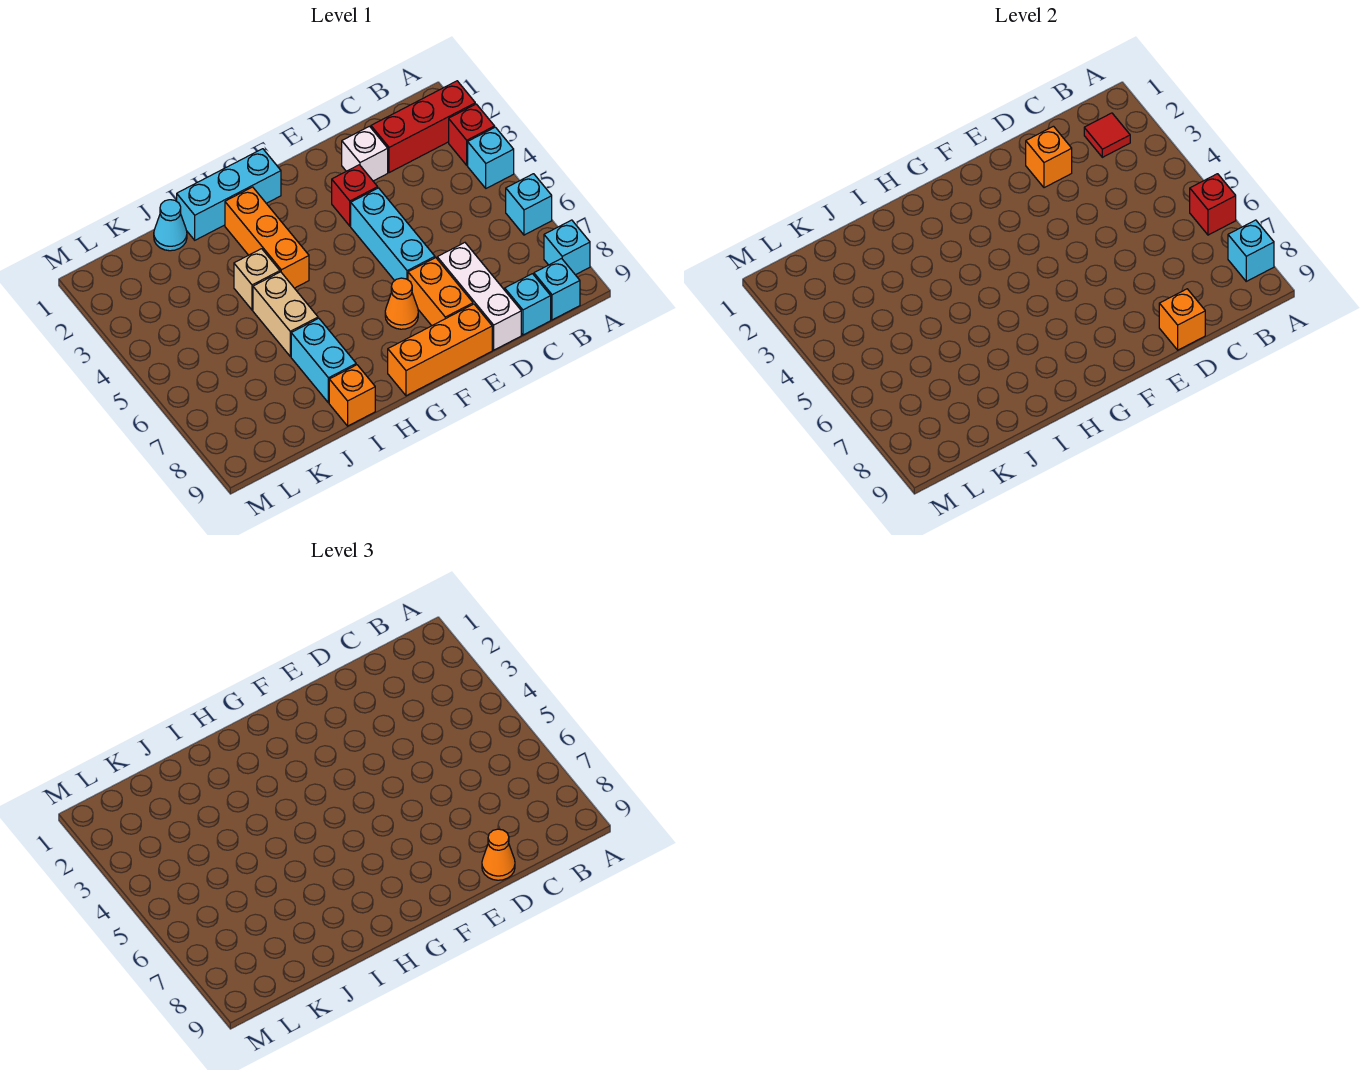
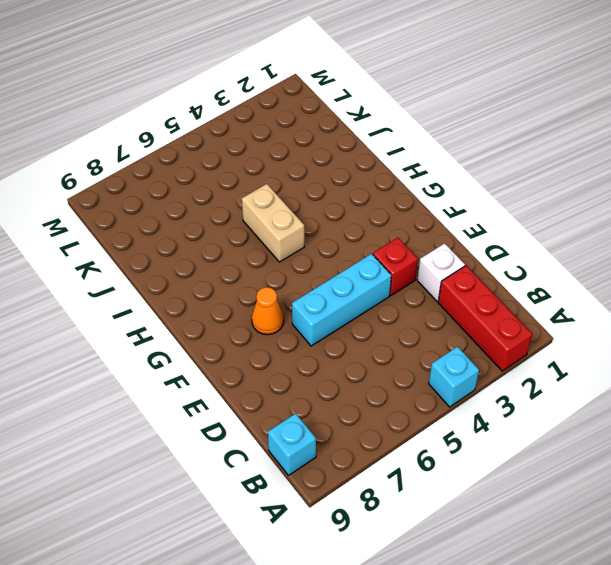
tan brick H5:I5 level 1 -> tan brick I5:I6 level 1
none -> red brick A3 level 1
none -> cyan brick A6 level 1
none -> cyan brick A8 level 1

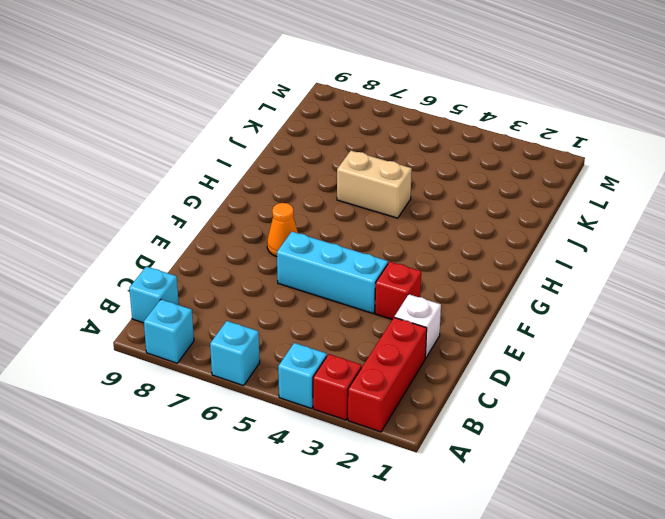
none -> cyan brick C9 level 1
none -> white brick D7:D9 level 1
none -> orange brick E7:E8 level 1

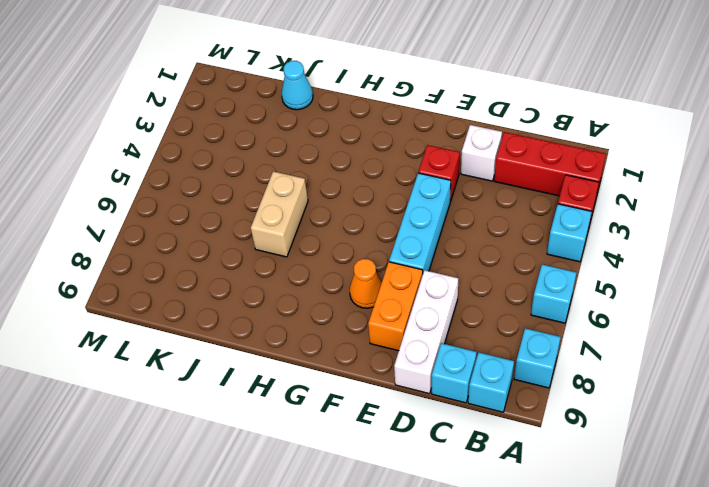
none -> orange brick E9:G9 level 1
none -> cyan brick G1:I1 level 1
none -> orange brick H2:H4 level 1

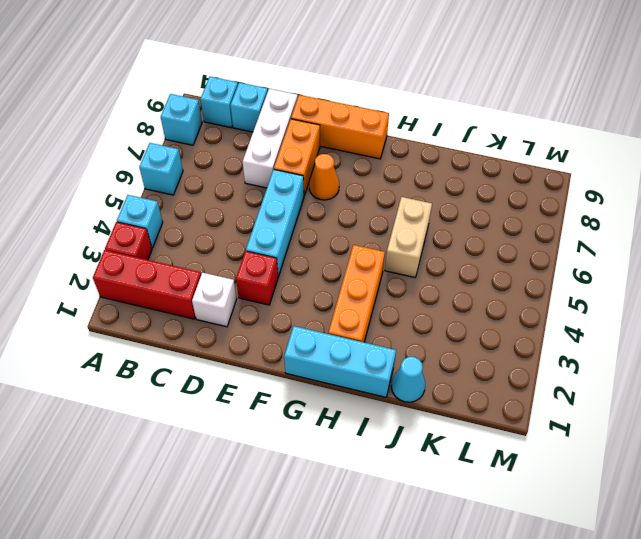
none -> tan brick I4 level 1
none -> cyan brick I7:I8 level 1
none -> orange brick I9 level 1

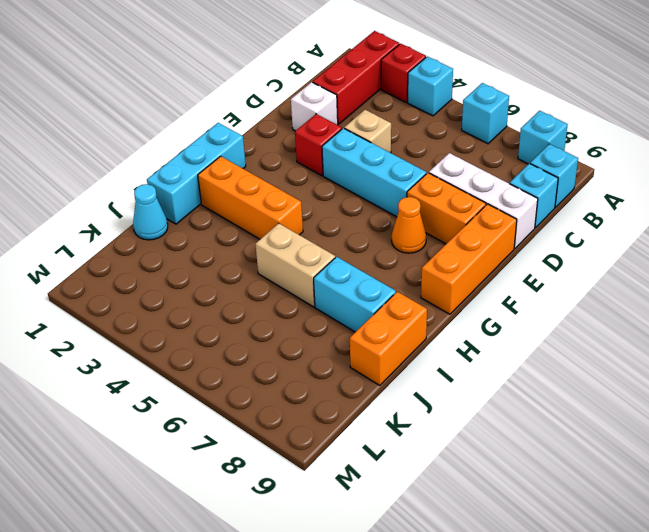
tan brick D4 level 1 -> tan brick I4 level 1
orange brick I9:J9 level 1 -> orange brick I9 level 1
none -> red brick A6 level 2
none -> cyan brick A8 level 2
none -> red tile B2 level 2

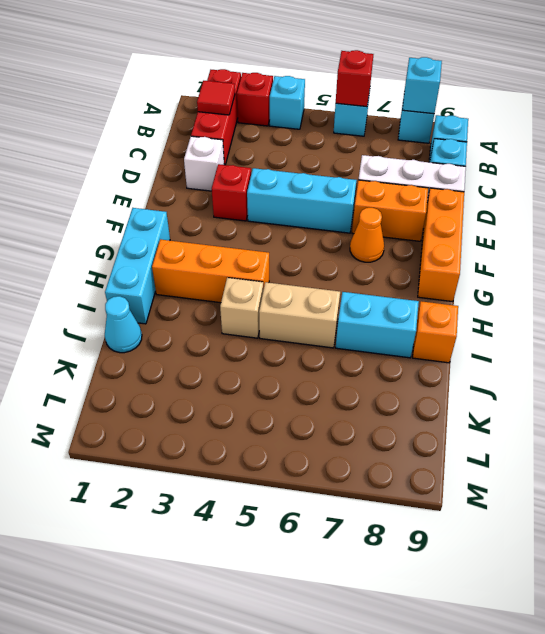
none -> orange brick D2 level 2
none -> orange brick D9 level 2
none -> orange cone D9 level 3

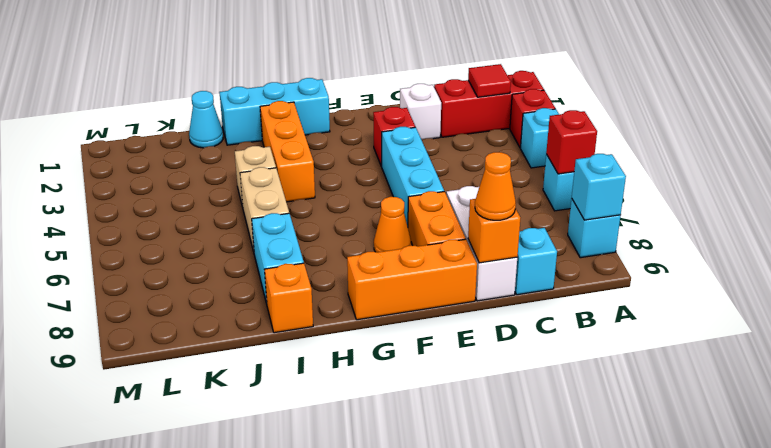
none -> cyan brick B9 level 1
none -> orange brick D2 level 2

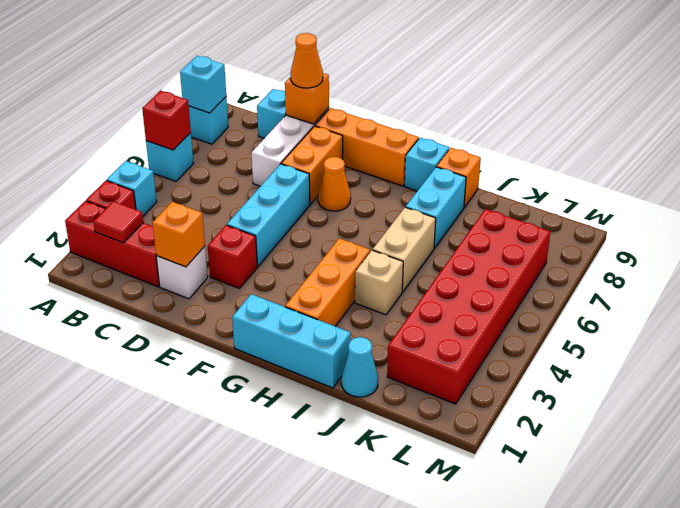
cyan brick H9 level 1 -> cyan brick B9 level 1
red brick K2:L7 level 1 -> none

